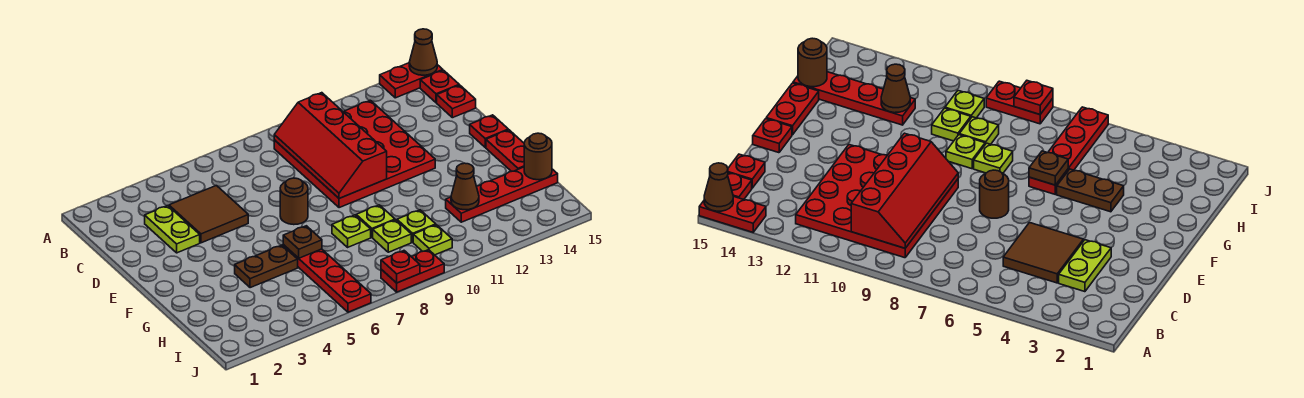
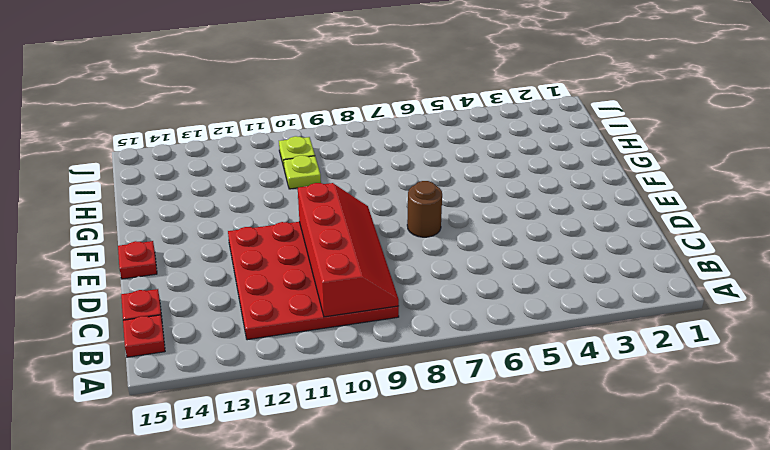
none -> red plate A14:A15 level 1
none -> lime plate C3:D3 level 1
none -> brown tile C4:D5 level 1

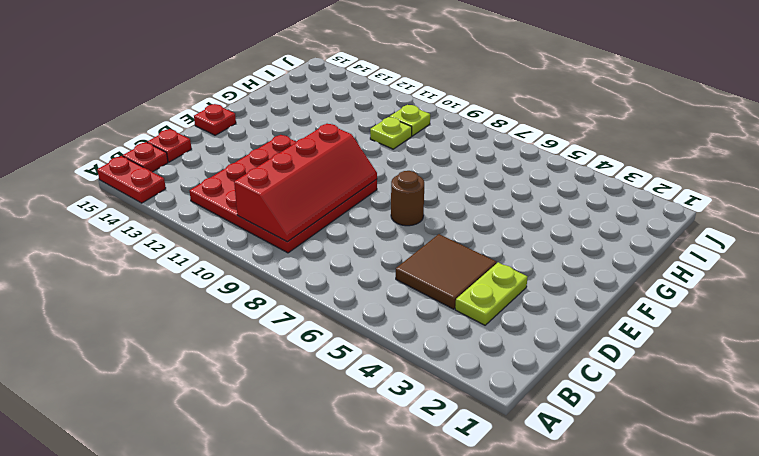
none -> red plate F15:G15 level 1
none -> brown plate G4:G5 level 1
none -> red plate G6:J6 level 1

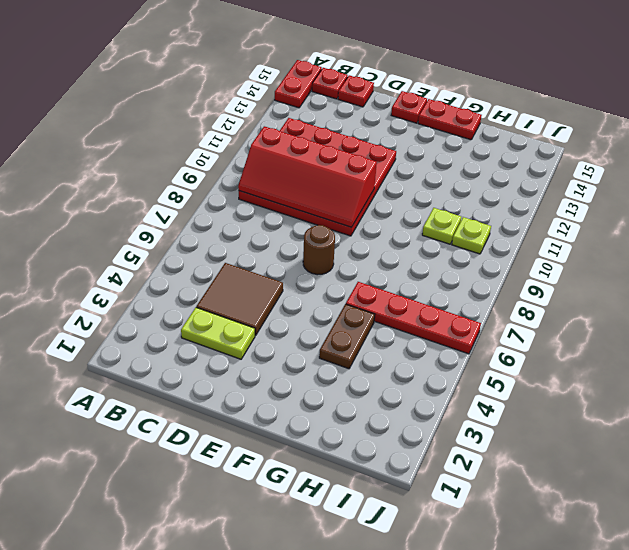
none -> lime plate G8 level 1
none -> lime plate G9 level 1
none -> lime plate H9 level 1

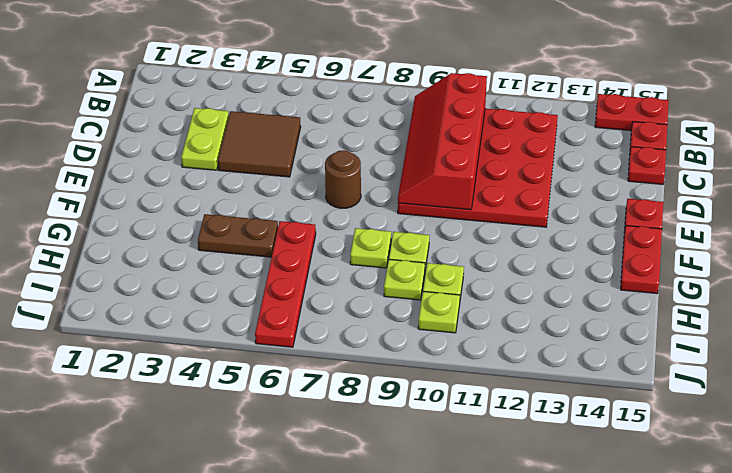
none -> red plate H12:H15 level 1
none -> red plate J8:J9 level 1
none -> brown cone A15 level 2

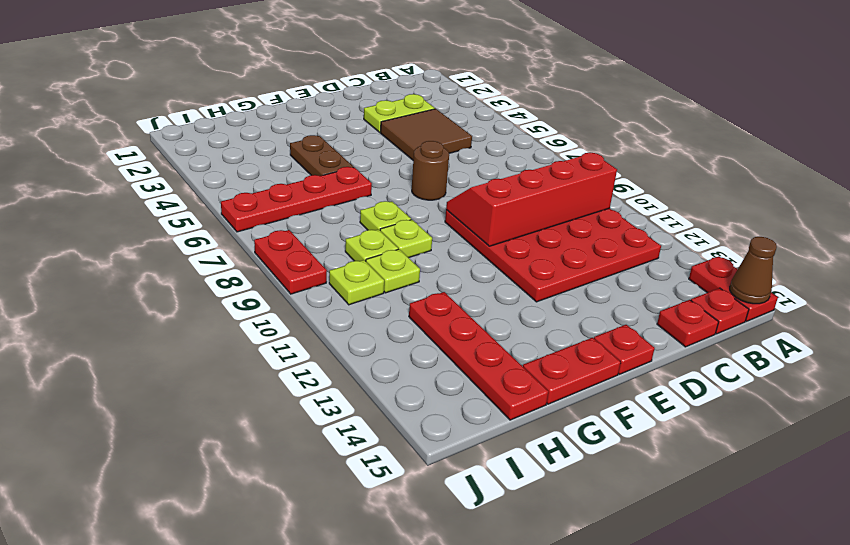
none -> brown plate G6 level 2
none -> brown cone H12 level 2
none -> brown round brick H15 level 2

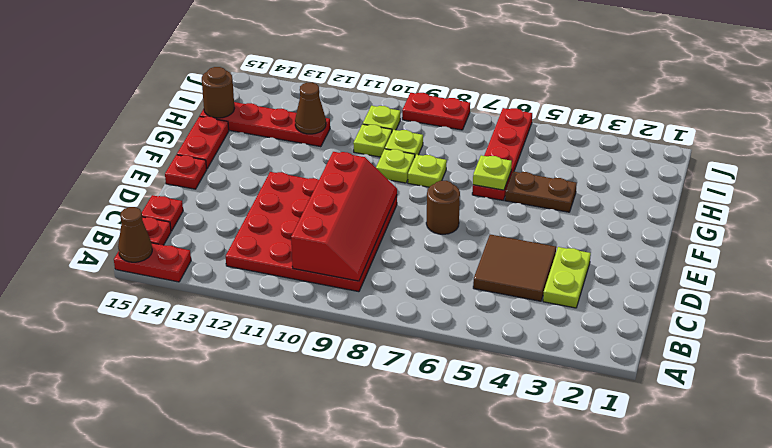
lime plate G6 level 2 -> brown plate G6 level 2
none -> red plate J8 level 2

